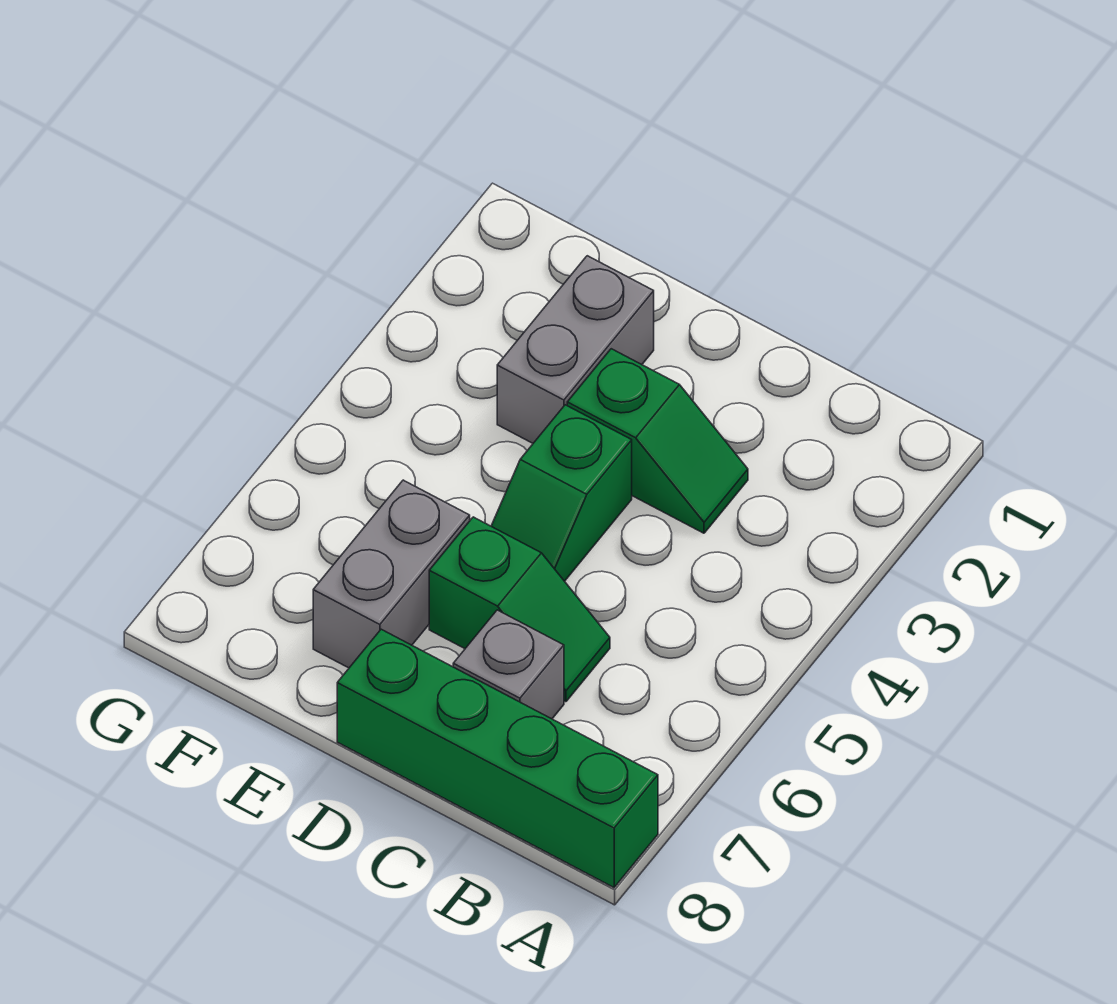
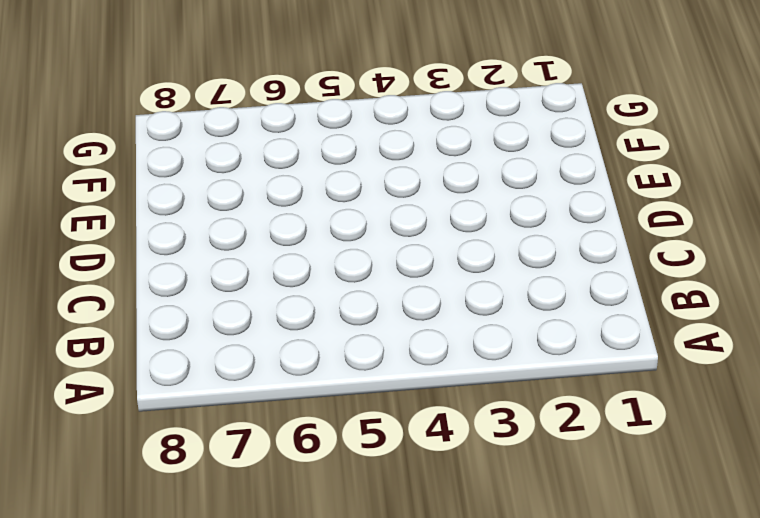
none -> green brick A8:D8 level 1
none -> green slope C3:D3 level 1 top D

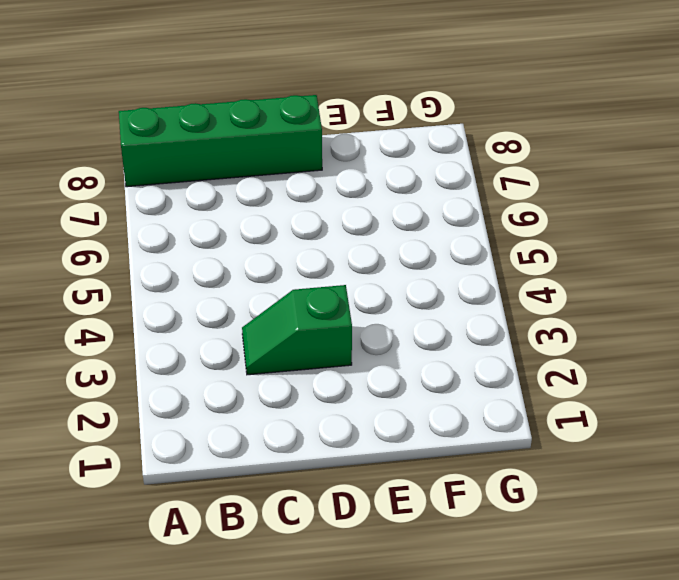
none -> green slope C6:D6 level 1 top D
none -> grey brick C7 level 1

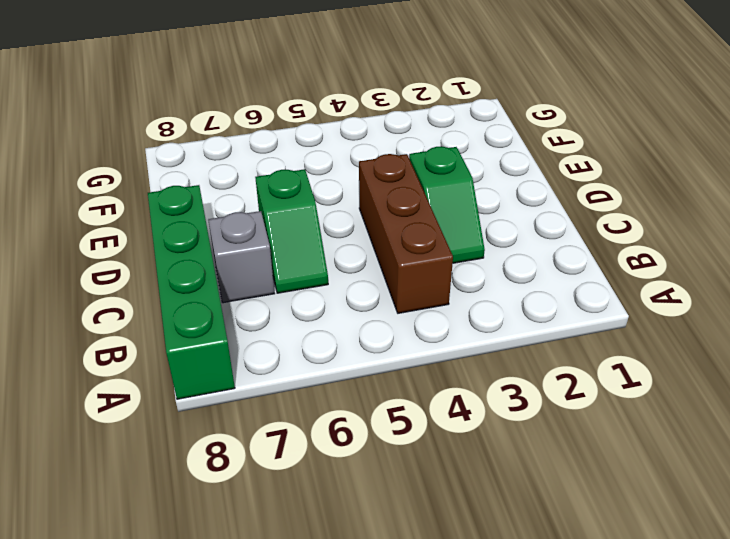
brown brick B4:D4 level 1 -> green slope D4:D5 level 1 top 4
none -> grey brick E2:E3 level 1
none -> grey brick E6:E7 level 1

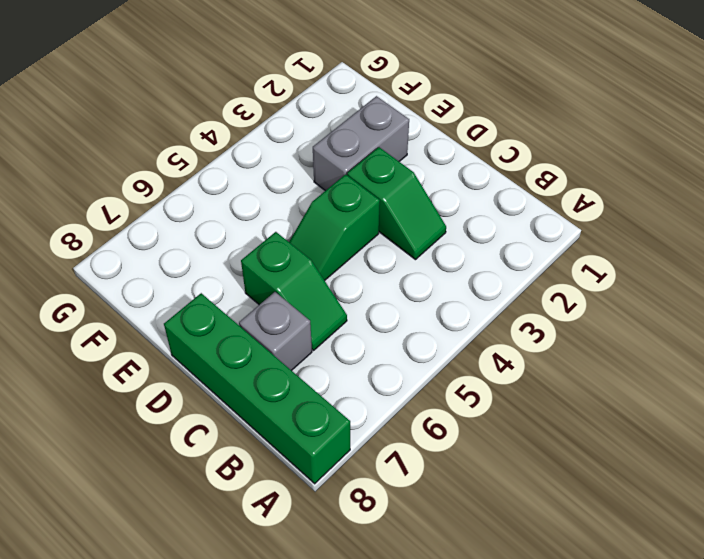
none -> grey brick E6:E7 level 1

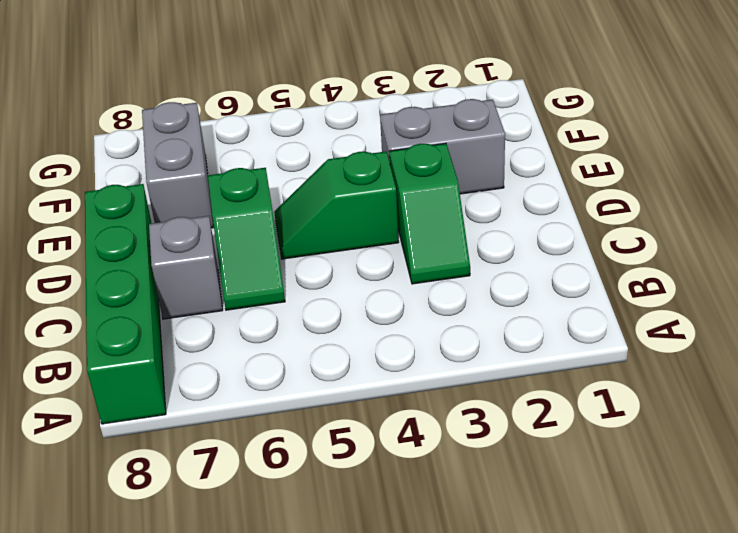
grey brick E7:F7 level 1 -> grey brick E6:E7 level 1

